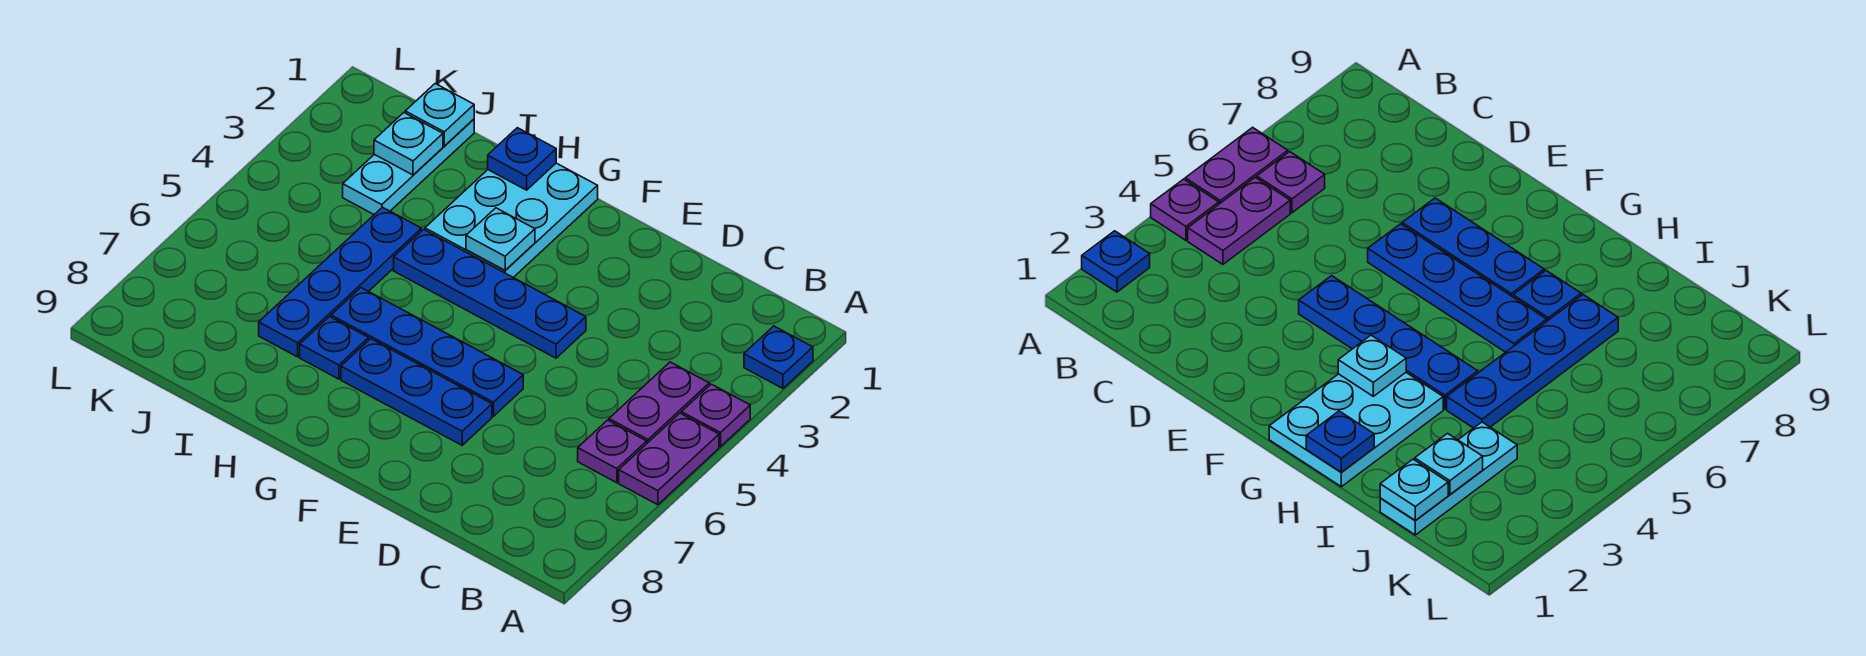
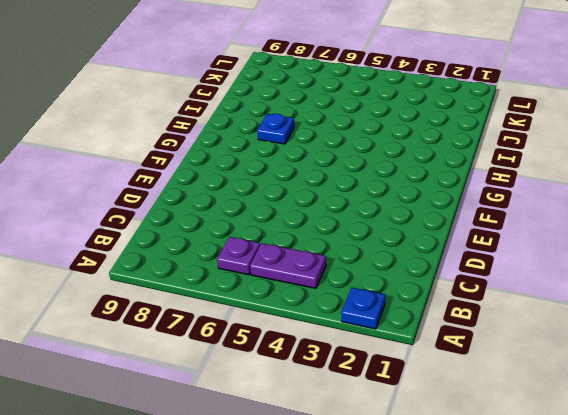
none -> purple plate A4 level 1
none -> purple plate A5:A6 level 1
none -> blue plate E4:H4 level 1

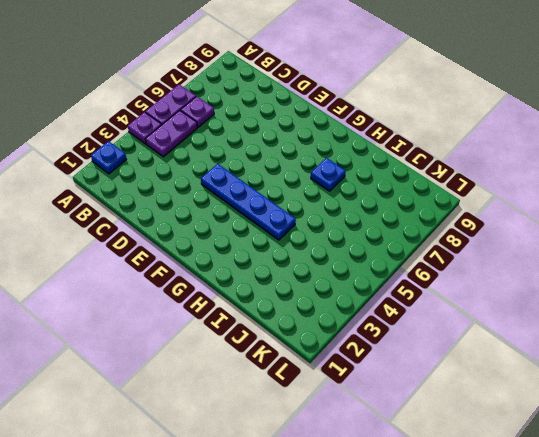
none -> blue plate E6:H6 level 1
none -> blue plate E7:G7 level 1
none -> cyan plate G1:H3 level 1

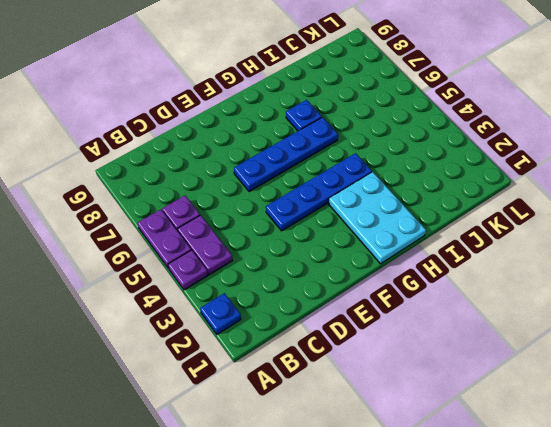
none -> blue plate E7:G7 level 1
none -> blue plate I4:I7 level 1
none -> cyan plate J1:J3 level 1

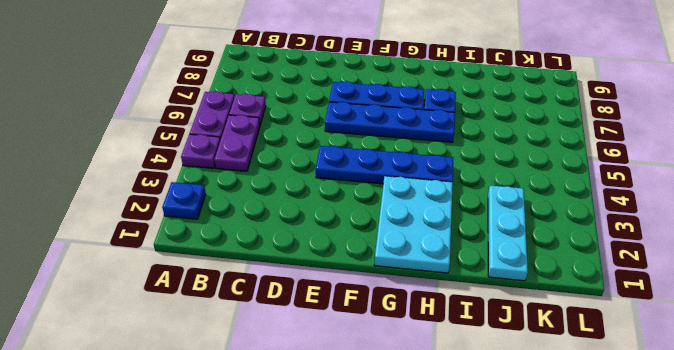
none -> blue plate I4:I7 level 1
none -> cyan plate G3 level 2
none -> blue plate H1 level 2

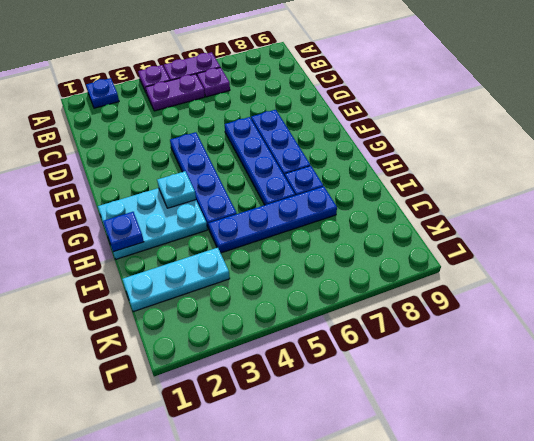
none -> cyan plate J1 level 2
none -> cyan plate J2 level 2

